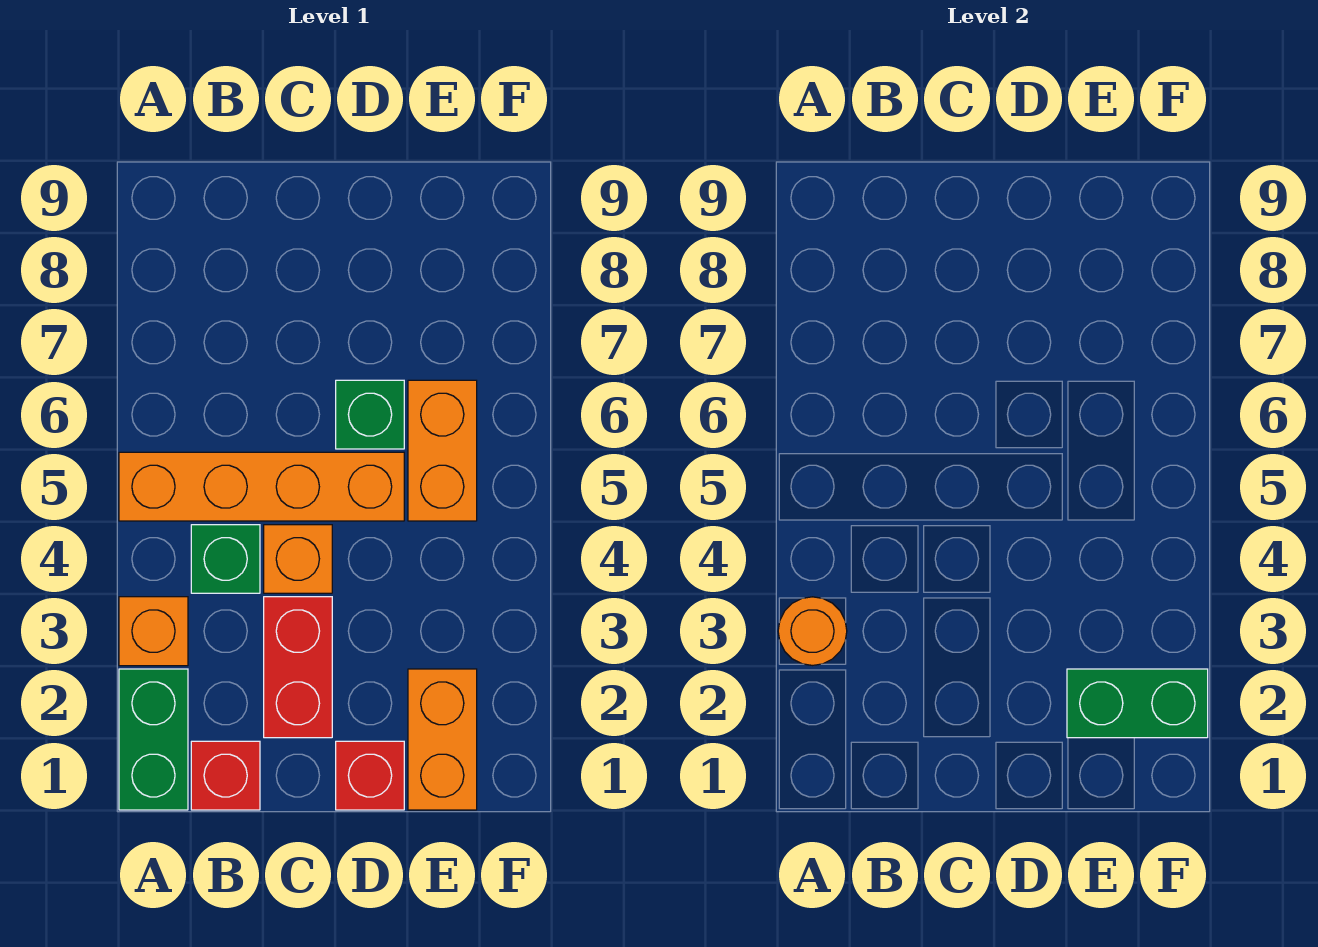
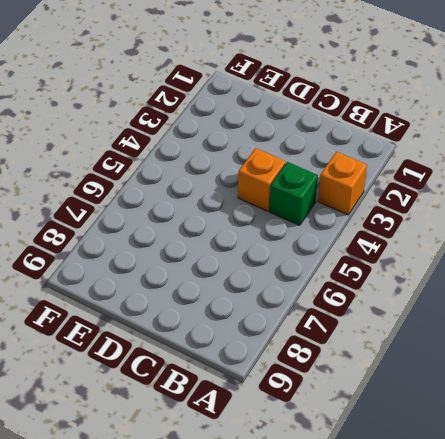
none -> green brick A1:A2 level 1
none -> orange brick A5:D5 level 1
none -> red brick B1 level 1

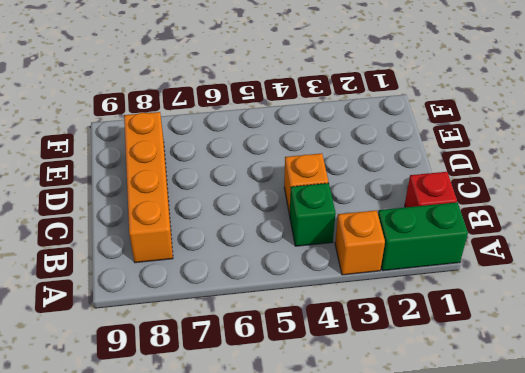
orange brick B8:E8 level 1 -> orange brick A5:D5 level 1
none -> red brick C2:C3 level 1
none -> red brick D1 level 1
none -> green brick D6 level 1

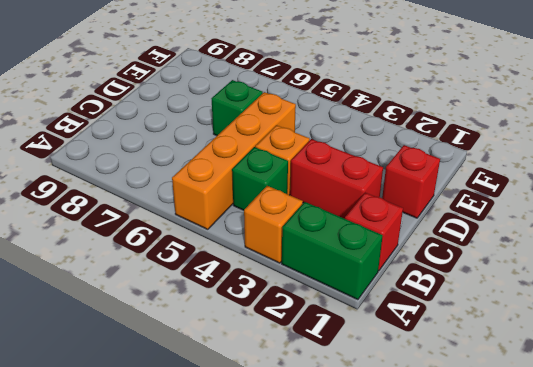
none -> orange brick E1:E2 level 1
none -> orange brick E5:E6 level 1
none -> orange round brick A3 level 2

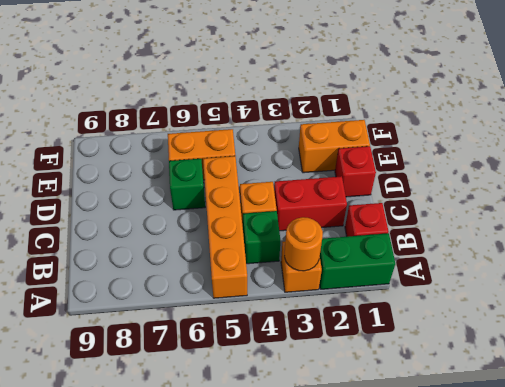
none -> green brick E2:F2 level 2

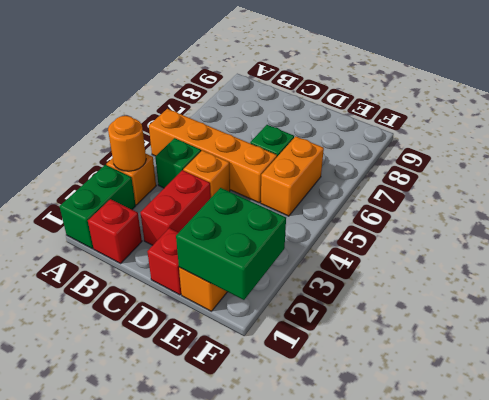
green brick E1:F2 level 2 -> green brick E2:F2 level 2

